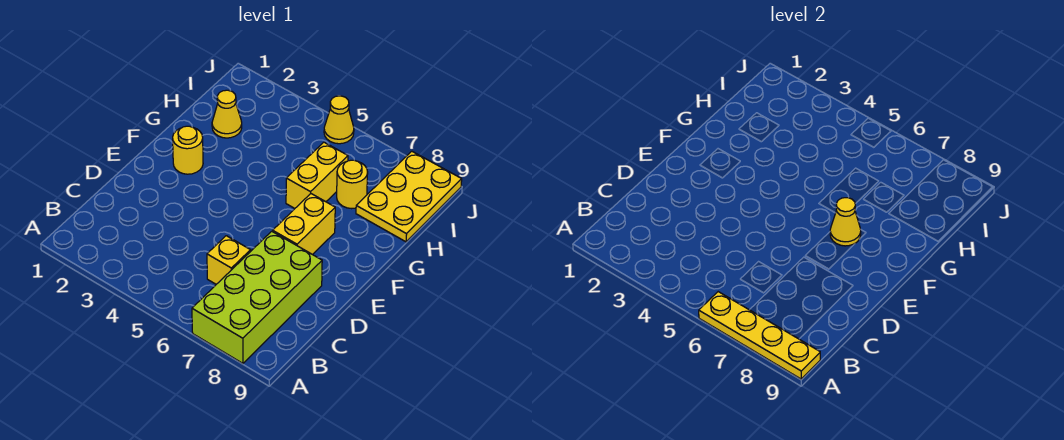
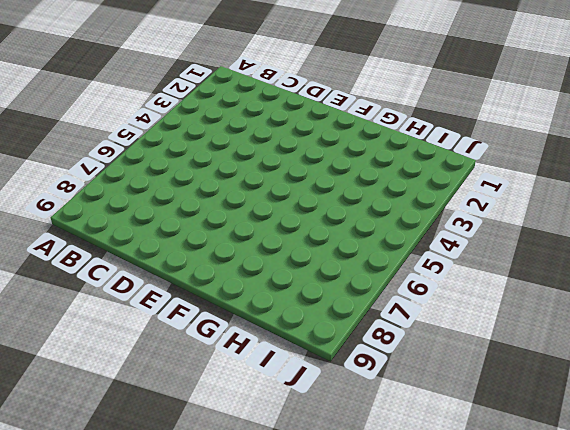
none -> lime brick A7:D8 level 1
none -> yellow brick C6 level 1

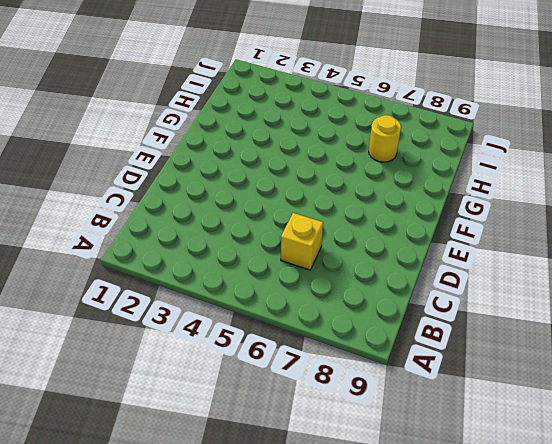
none -> lime brick A7:D8 level 1
none -> yellow brick E7:F7 level 1

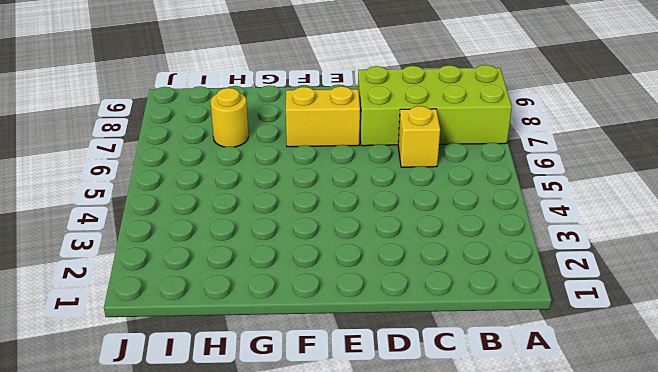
none -> yellow round brick F2 level 1
none -> yellow brick G6:H6 level 1

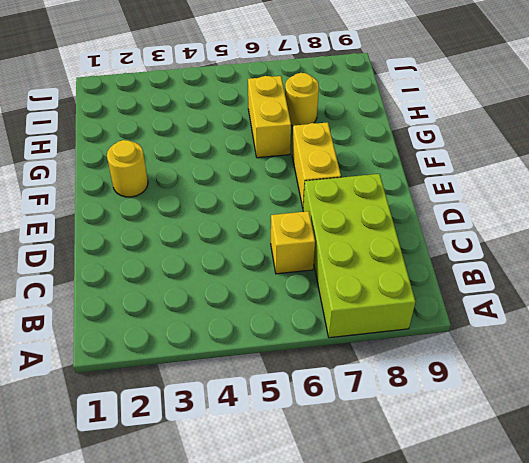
none -> yellow cone H2 level 1
none -> yellow plate H8:J9 level 1

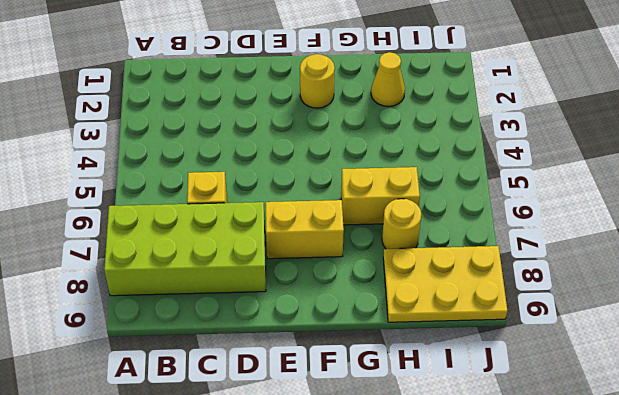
none -> yellow cone J5 level 1
none -> yellow plate A6:A9 level 2

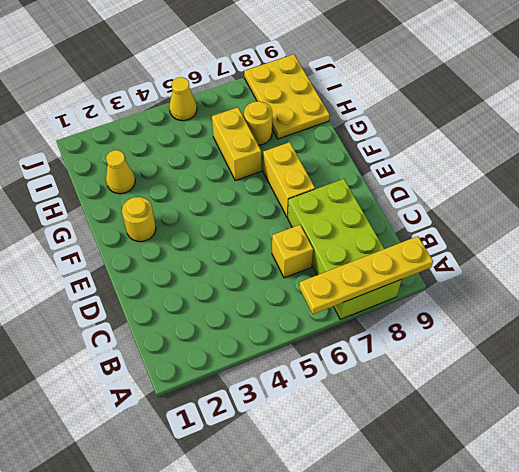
none -> yellow cone F7 level 2

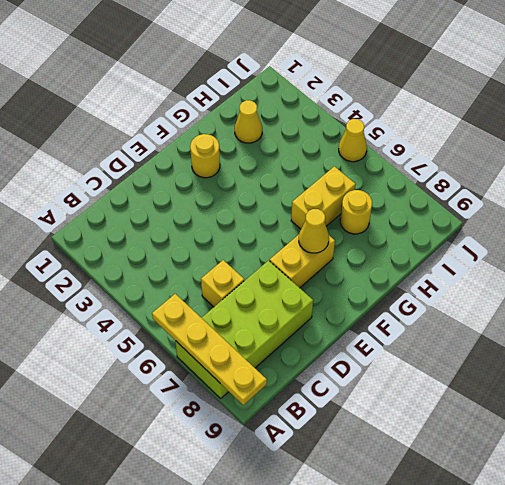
none -> yellow plate H8:J9 level 1

